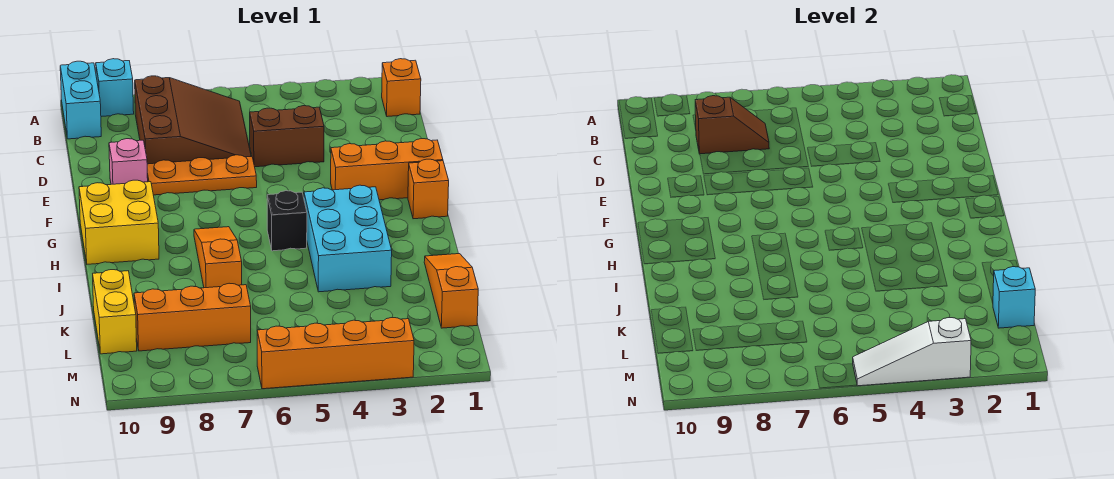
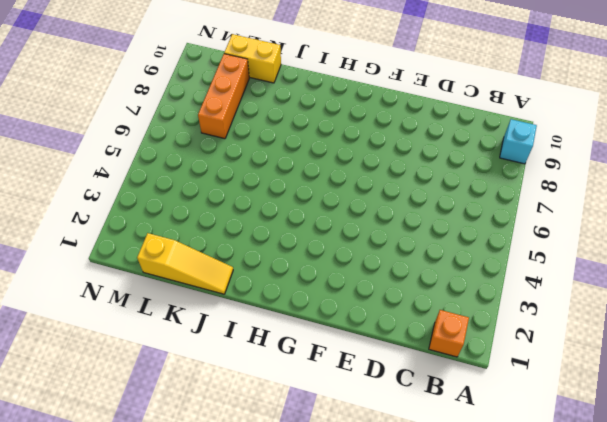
yellow slope J1:L1 level 1 top L -> orange slope J1:L1 level 1 top L
none -> cyan brick A10:B10 level 1
none -> brown slope B6:D8 level 1 top 8
none -> brown brick D4:D5 level 1

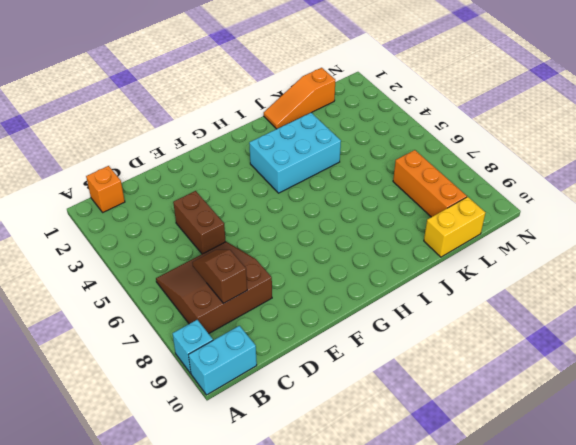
none -> orange plate E6:E8 level 1
none -> pink brick E9 level 1
none -> orange brick F1:F3 level 1

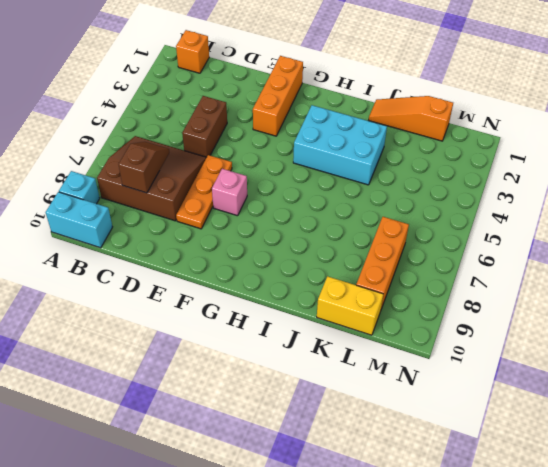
pink brick F7 level 1 -> pink brick E9 level 1
none -> orange brick G1 level 1
none -> yellow brick G9:H10 level 1
none -> black brick H5 level 1

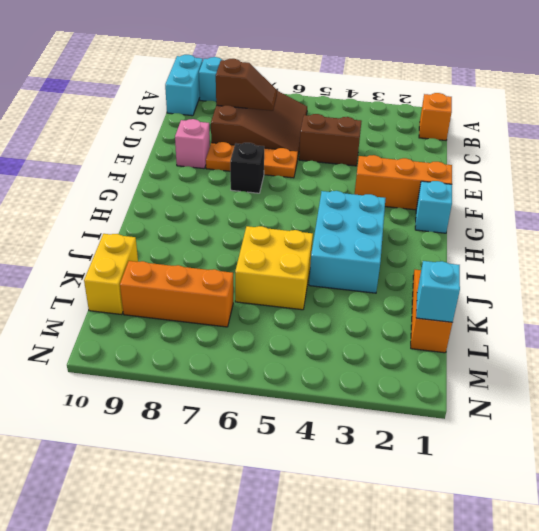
black brick F7 level 1 -> black brick H5 level 1
cyan brick G1 level 1 -> orange brick G1 level 1
yellow brick J5:K6 level 1 -> yellow brick G9:H10 level 1
none -> orange slope H7:J7 level 1 top J
none -> orange brick N3:N6 level 1
none -> white slope N3:N5 level 2 top 3

